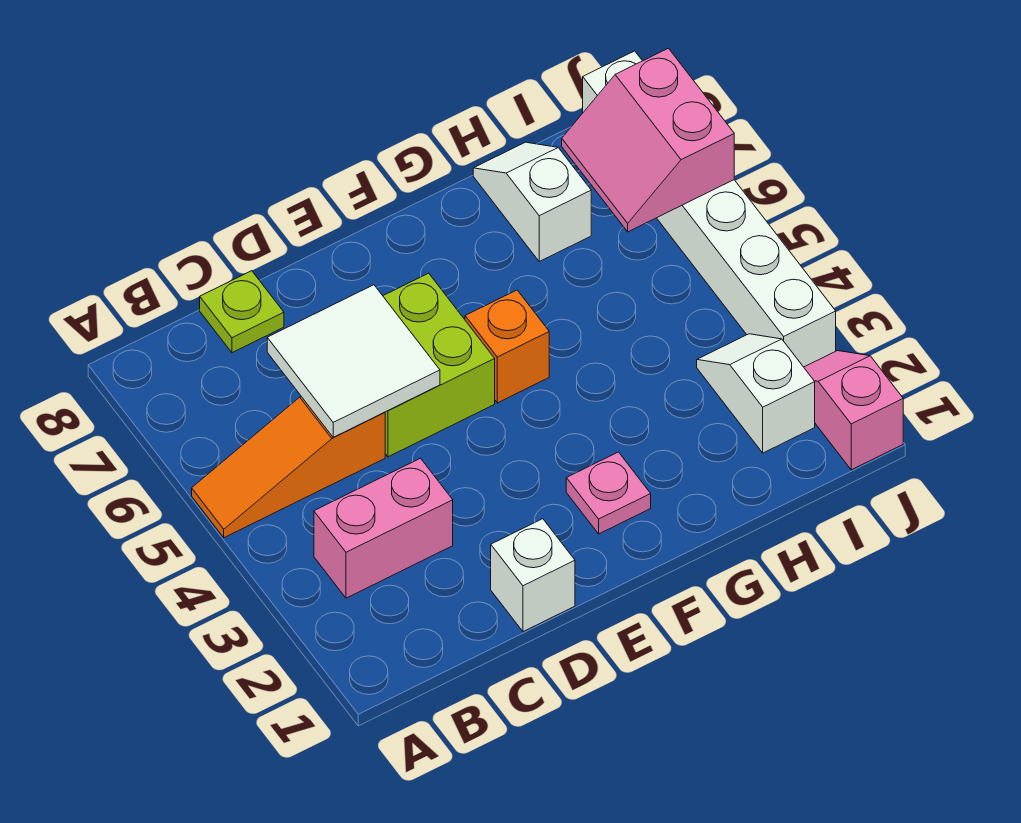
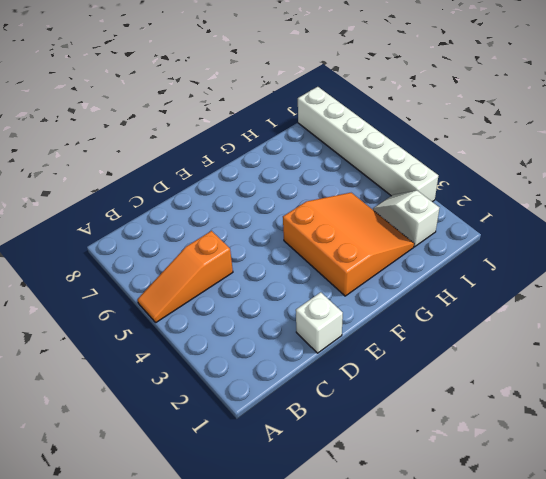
orange slope F2:H4 level 1 top F -> pink plate F2 level 1
none -> pink brick B3:C3 level 1
none -> lime plate C8 level 1
none -> lime brick D5:E6 level 1

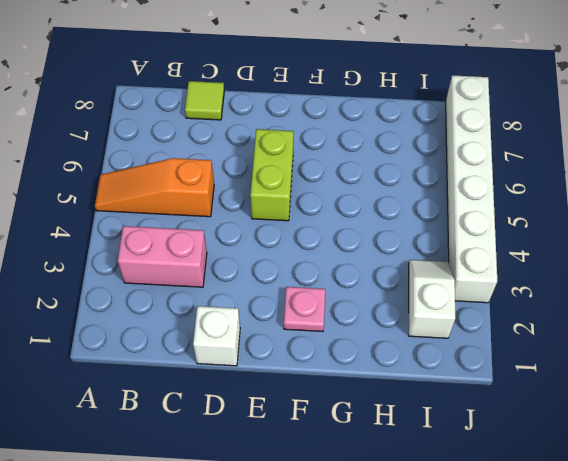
lime tile C8 level 1 -> lime plate C8 level 1
lime brick E5:E6 level 1 -> lime brick D5:E6 level 1
none -> orange brick F5 level 1
none -> white slope H7:H8 level 1 top 7
none -> pink slope J1:J2 level 1 top 1

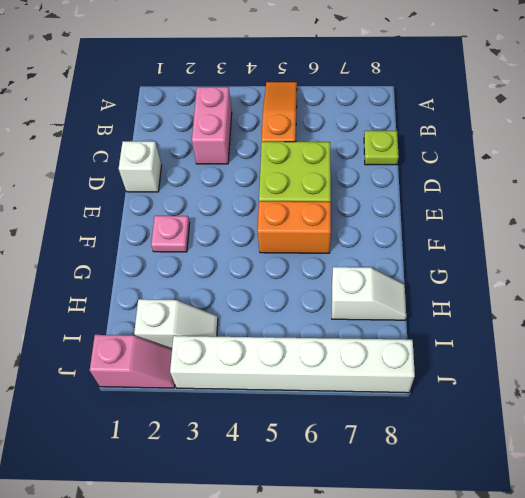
orange brick F5:F6 level 1 -> orange brick F5 level 1
none -> white tile C5:D6 level 2
none -> pink slope I6:J7 level 2 top J

